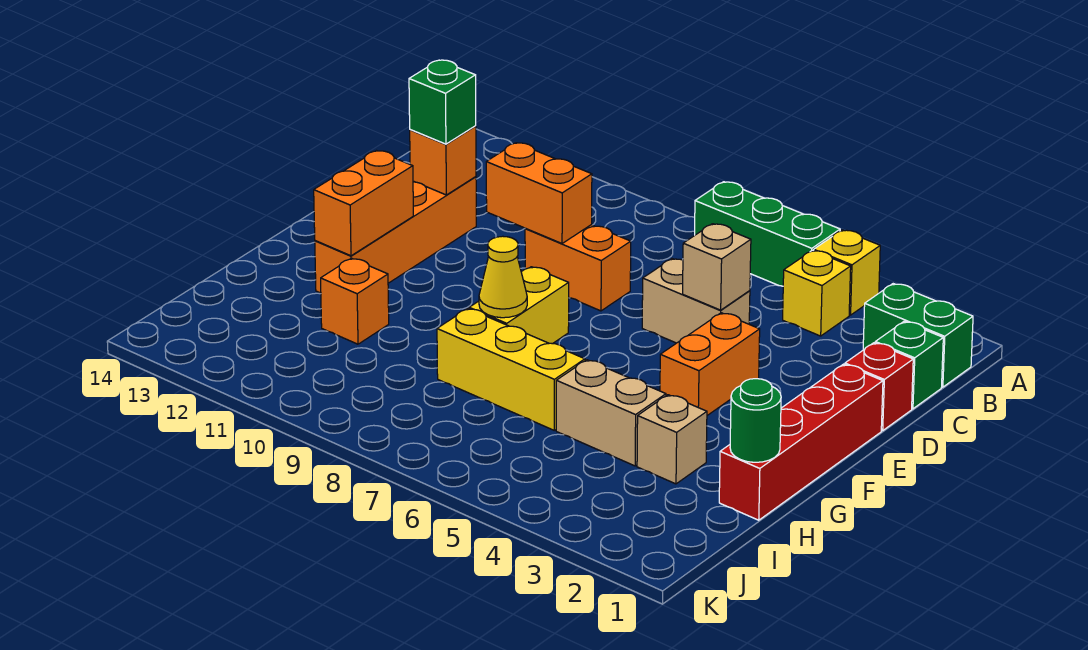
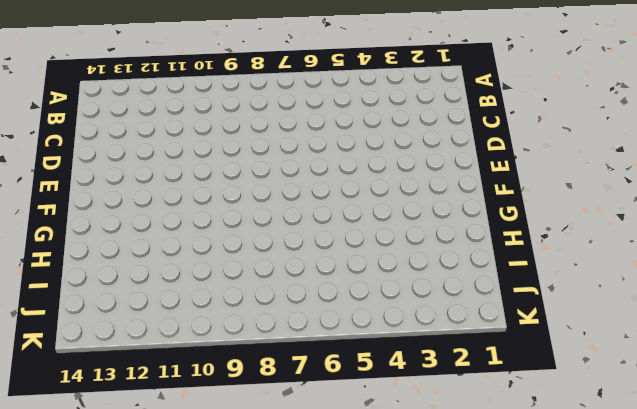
none -> yellow brick A4 level 1
none -> green brick A5:A7 level 1
none -> green brick B1:B2 level 1

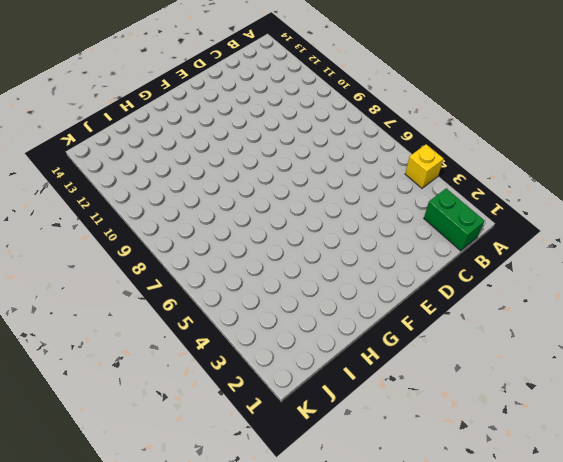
none -> green brick A5:A7 level 1
none -> yellow brick B4 level 1
none -> green brick C1 level 1

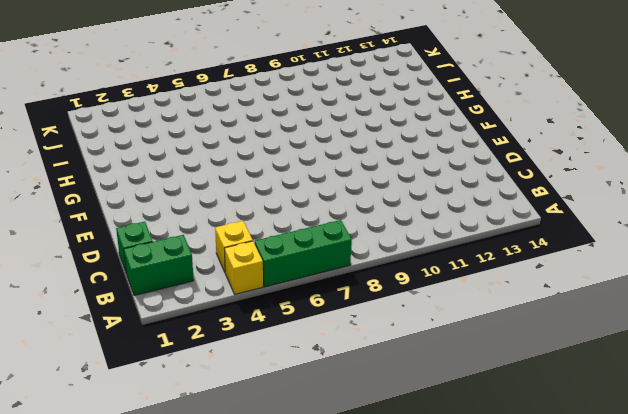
none -> red brick D1 level 1
none -> tan brick D5:D6 level 1
none -> orange brick D8:D9 level 1

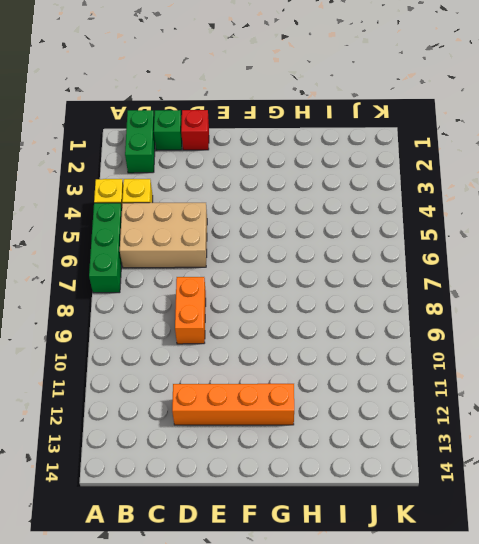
tan brick B5:D6 level 1 -> tan brick D5:D6 level 1
none -> red brick E1:H1 level 1
none -> orange brick E4:F4 level 1
none -> yellow brick F8:G8 level 1

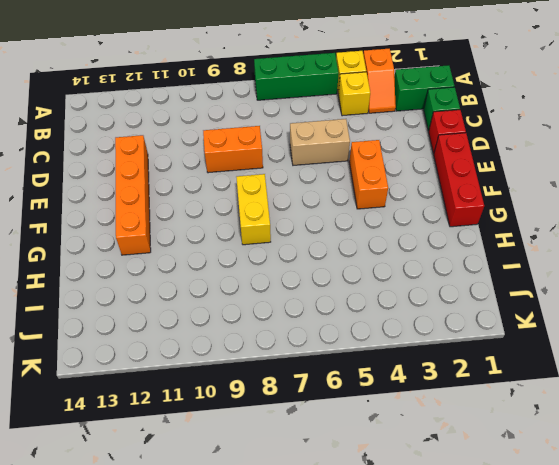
orange slope A3:B3 level 1 top A -> none
red brick E1:G1 level 1 -> red brick E1:H1 level 1
none -> tan brick H3 level 1
none -> tan brick H4:H5 level 1
none -> yellow brick H6:H8 level 1

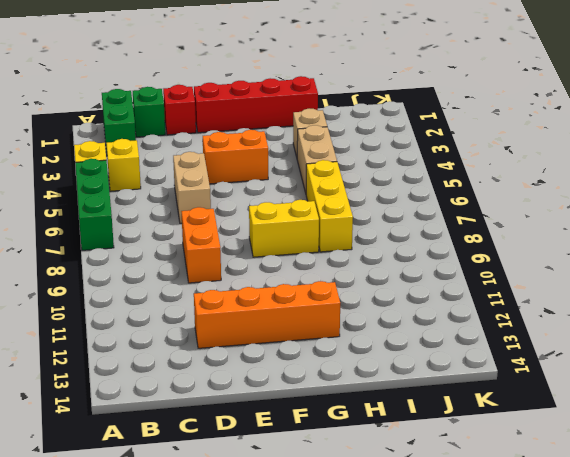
none -> orange brick H11 level 1
none -> tan brick D5 level 2
none -> orange brick D9:D10 level 2

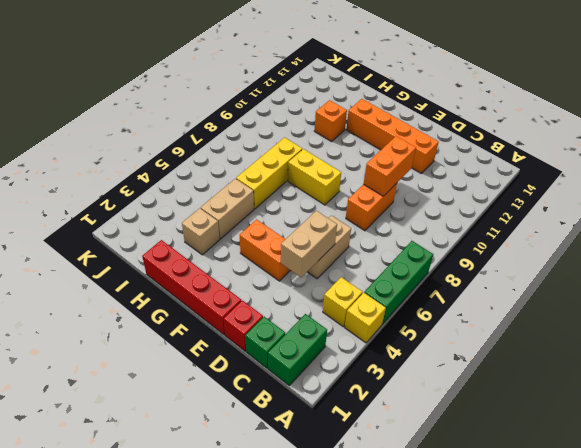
tan brick D4:D5 level 2 -> tan brick D5 level 2
none -> orange brick D12 level 2
none -> orange brick F12:G12 level 2
none -> yellow cone G8 level 2

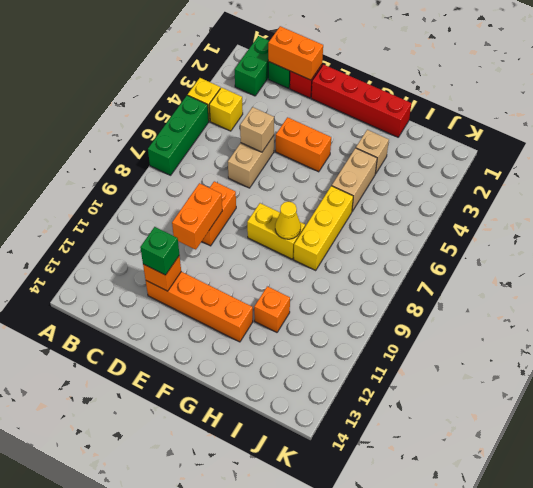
orange brick C1:D1 level 2 -> orange brick F12:G12 level 2
none -> green round brick H1 level 2

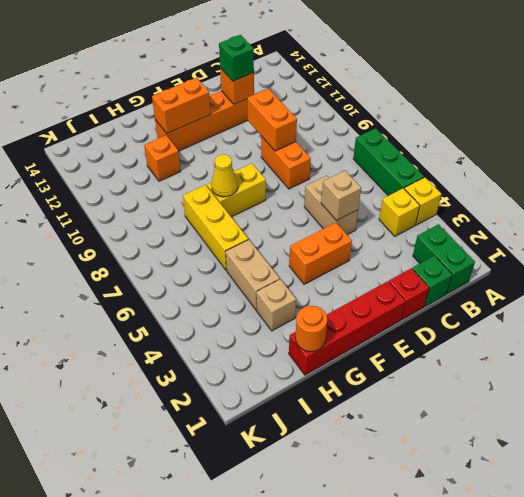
orange round brick H1 level 2 -> green round brick H1 level 2

